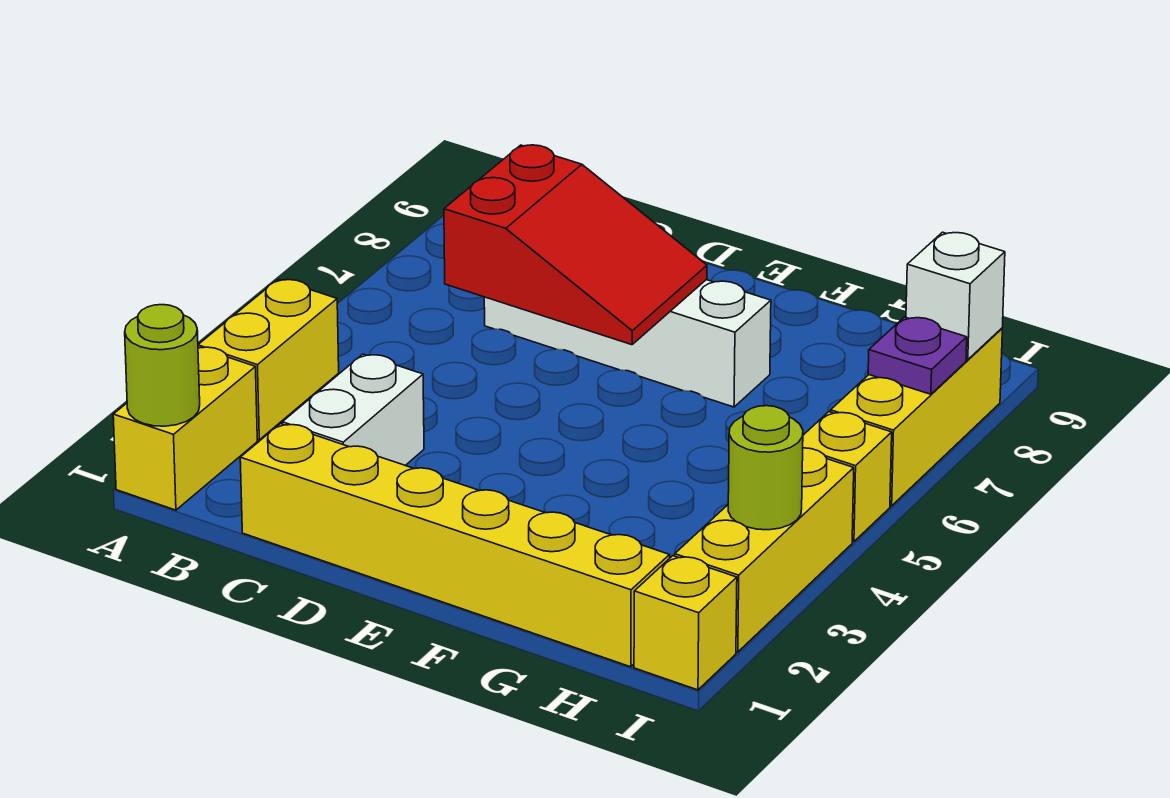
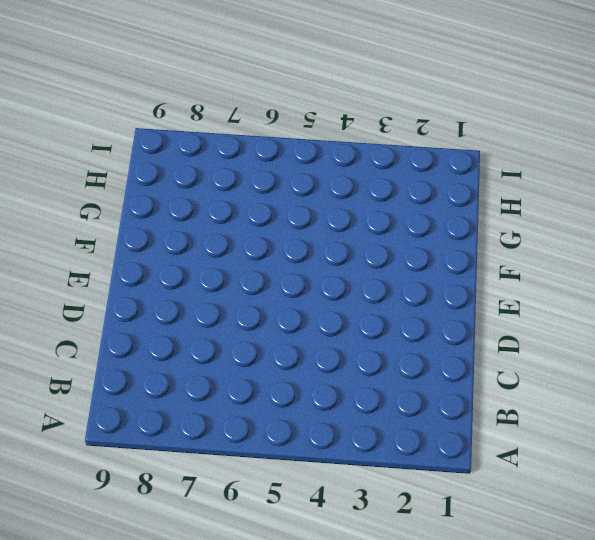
none -> yellow brick A1:A2 level 1
none -> yellow brick A3:A4 level 1
none -> yellow brick C1:H1 level 1

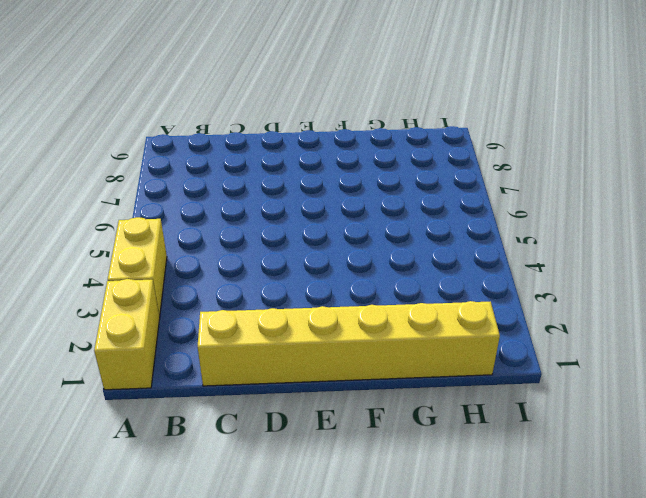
none -> white brick C2:C3 level 1
none -> white brick C7:F7 level 1
none -> yellow brick I1 level 1

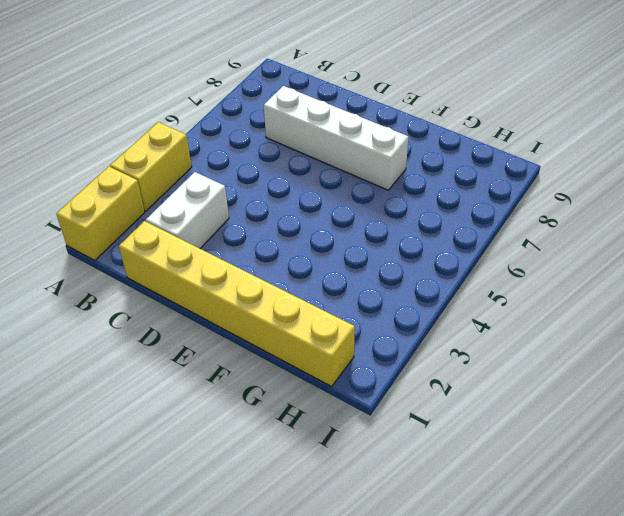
none -> yellow brick I1 level 1
none -> yellow brick I2:I4 level 1
none -> yellow brick I5 level 1

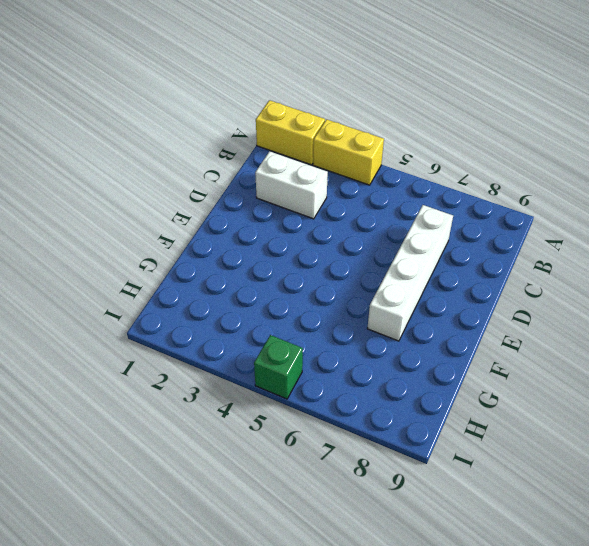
green brick I5 level 1 -> yellow brick I5 level 1
none -> yellow brick C1:H1 level 1
none -> yellow brick I1 level 1
none -> yellow brick I2:I4 level 1

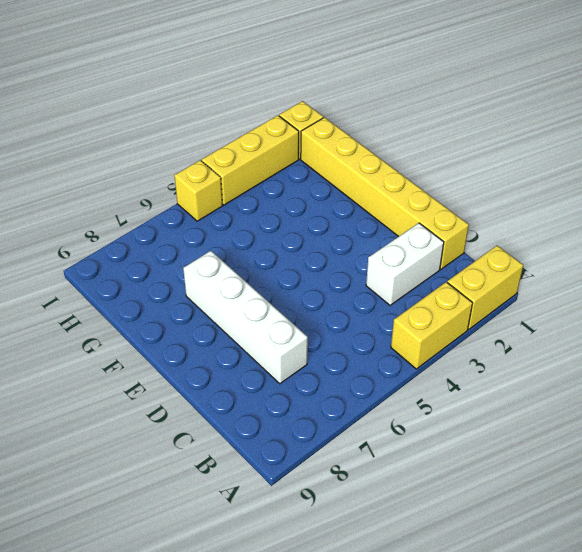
none -> yellow brick I6:I8 level 1
none -> lime round brick A1 level 2
none -> red slope C6:E7 level 2 top C

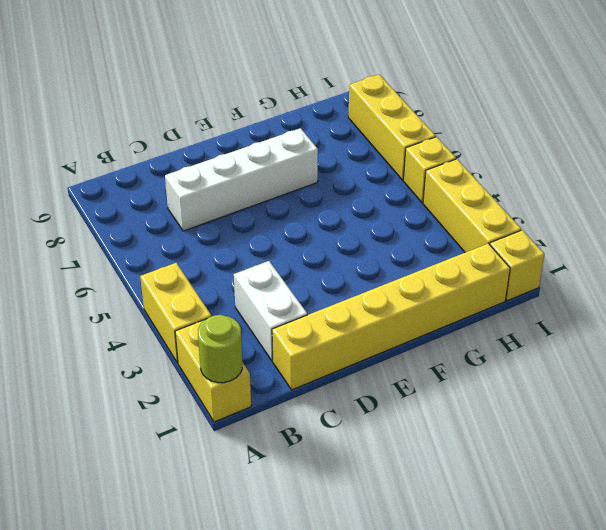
none -> red slope C6:E7 level 2 top C
none -> lime round brick I3 level 2
none -> purple plate I7 level 2

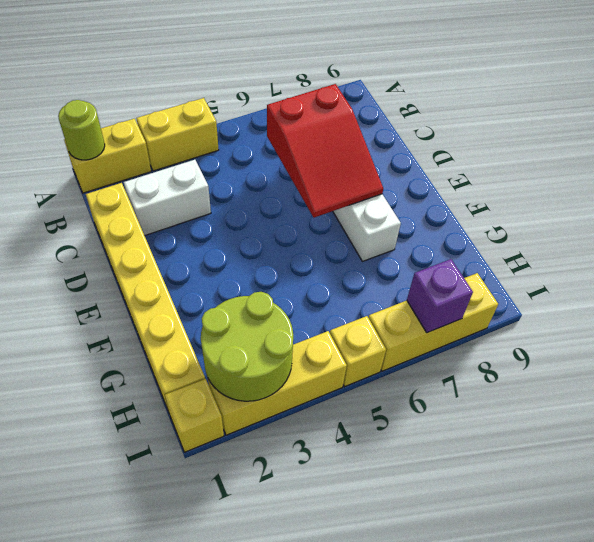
lime round brick H2:I3 level 2 -> lime round brick I3 level 2
purple brick I7 level 2 -> purple plate I7 level 2
none -> white brick I8 level 2

